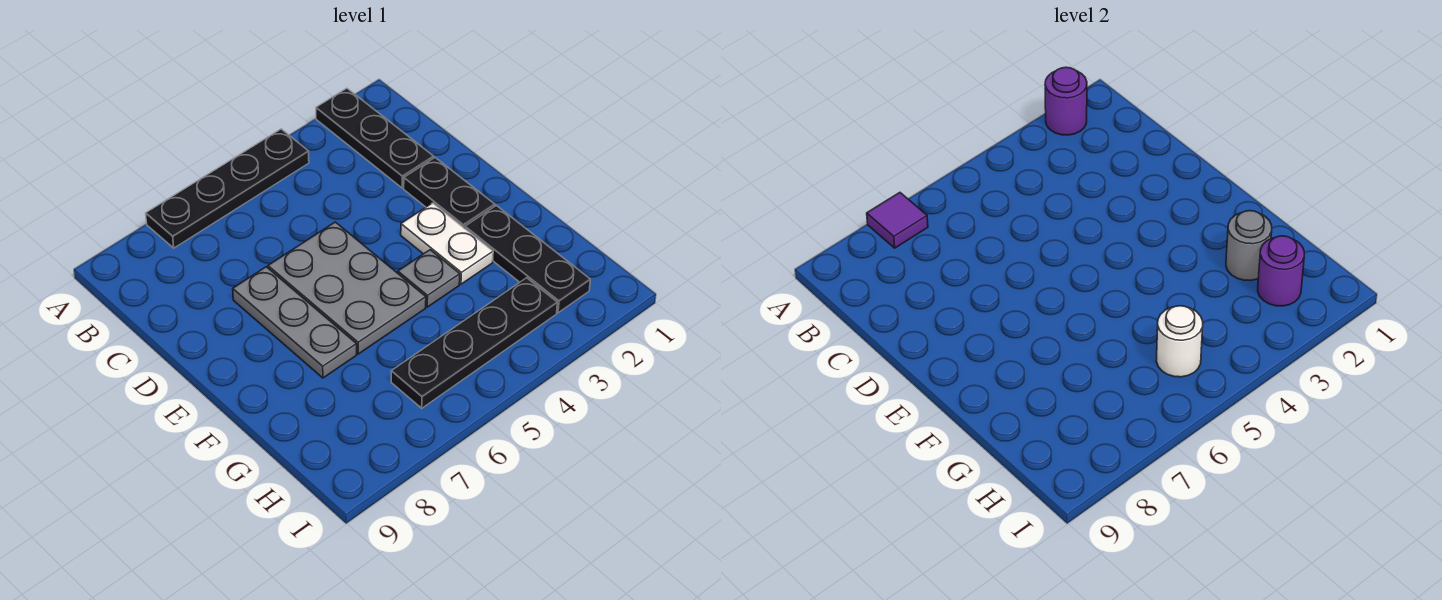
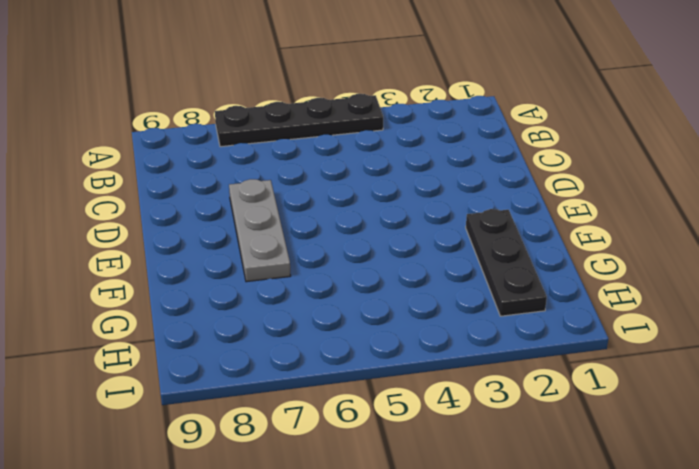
none -> black plate A2:C2 level 1
none -> black plate D2:E2 level 1
none -> grey plate D5:F6 level 1

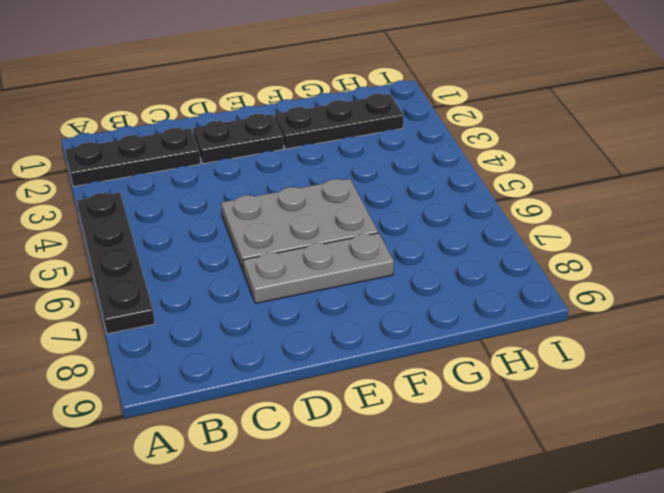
none -> white plate E3:F3 level 1
none -> grey plate F4 level 1
none -> black plate H3:H6 level 1

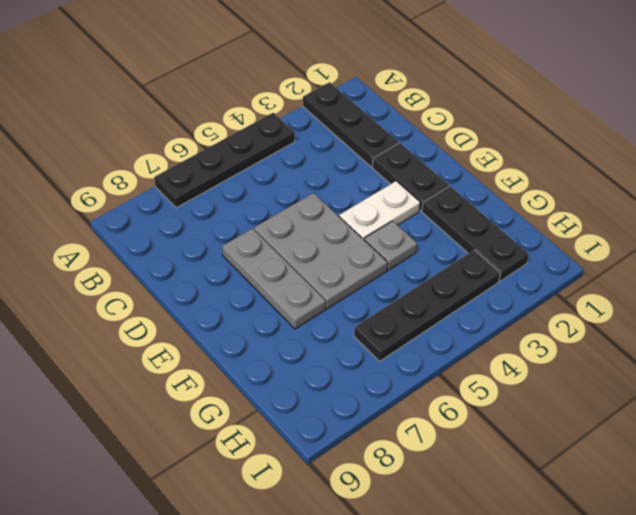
white plate E3:E4 level 1 -> white plate E3:F3 level 1
none -> purple round brick A2 level 2
none -> purple tile A7 level 2
none -> grey round brick G2 level 2

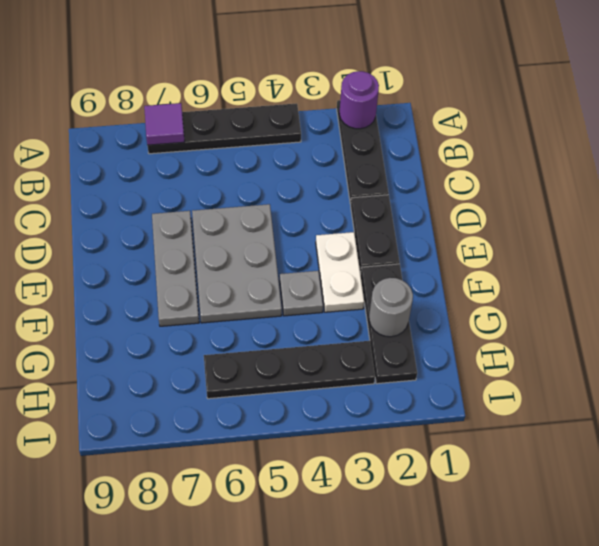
none -> purple round brick H2 level 2
none -> white round brick H5 level 2

